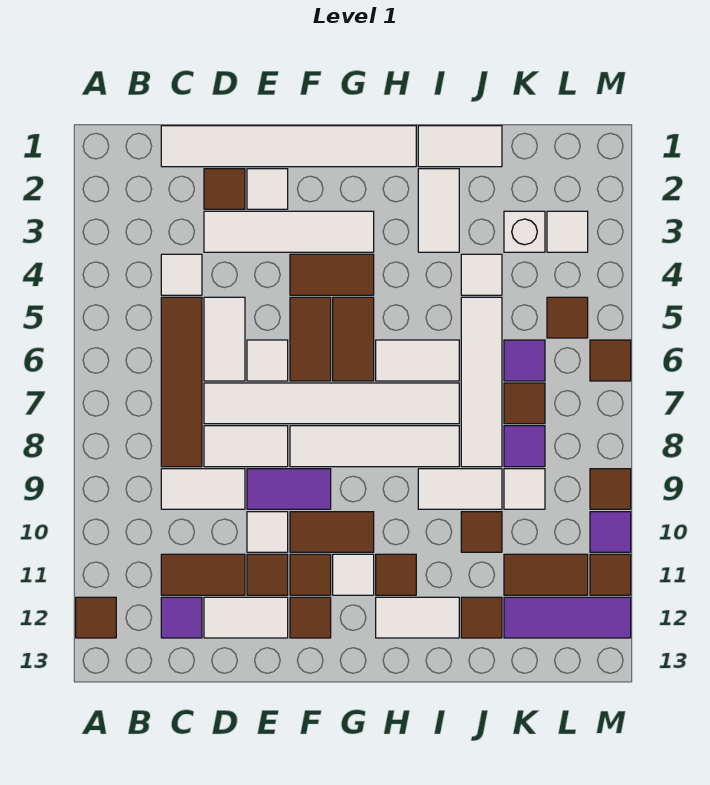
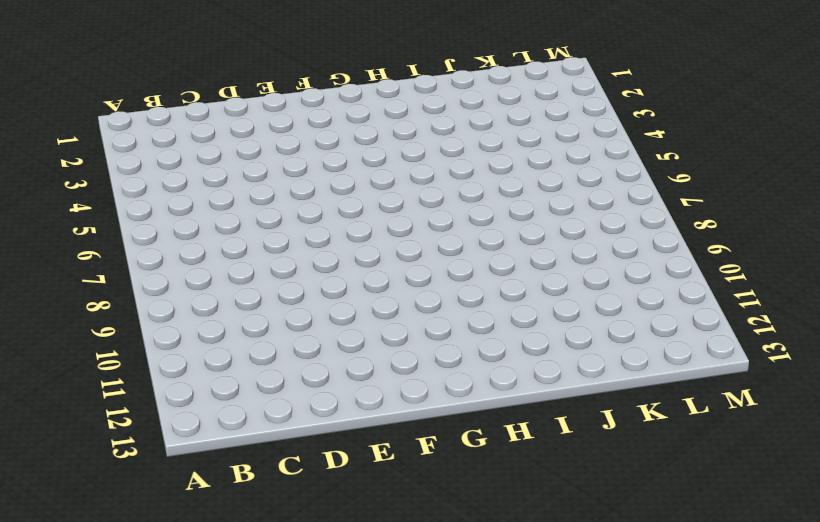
none -> brown tile A12 level 1
none -> white tile C1:H1 level 1
none -> white tile C4 level 1
none -> brown tile C5:C8 level 1

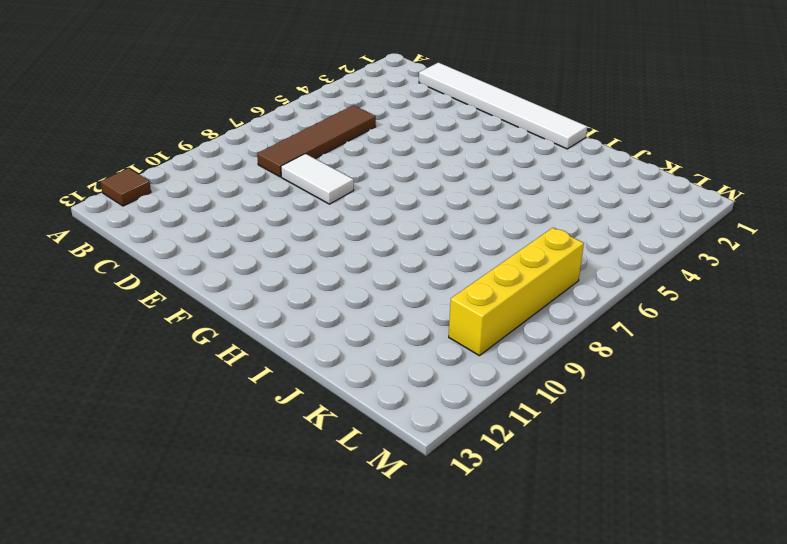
yellow brick L7:L10 level 1 -> none
none -> white tile C4 level 1
none -> white tile C9:D9 level 1
none -> brown tile C11:D11 level 1
none -> purple tile C12 level 1

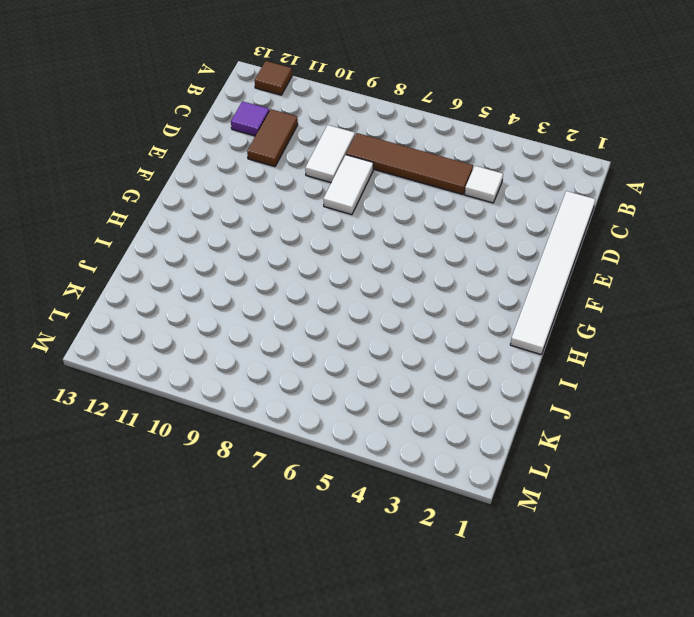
none -> brown tile D2 level 1
none -> white tile D3:G3 level 1
none -> white tile D5:D6 level 1
none -> white tile D7:I7 level 1

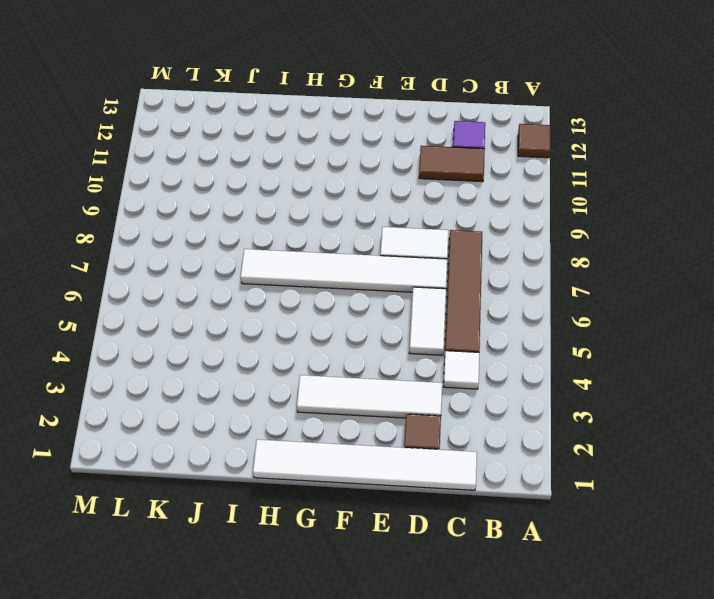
none -> white tile C9:D9 level 1
none -> white tile D12:E12 level 1
none -> white tile E2 level 1
none -> white tile E6 level 1

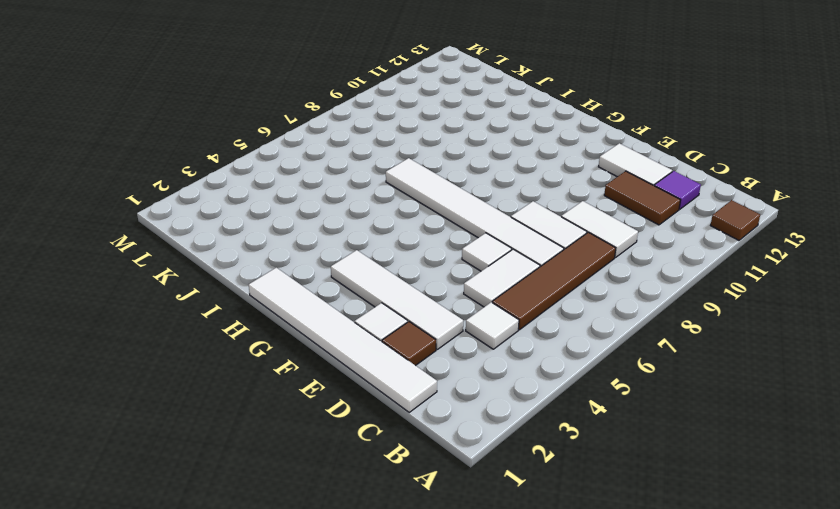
none -> purple tile E9:F9 level 1
none -> white tile E10 level 1
none -> brown tile E11 level 1
none -> brown tile F4:G4 level 1

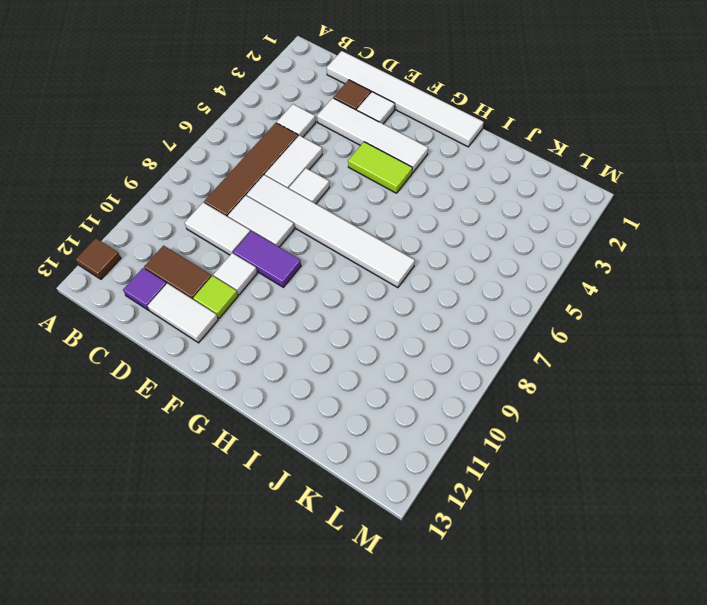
lime tile E11 level 1 -> brown tile E11 level 1
lime tile F4:G4 level 1 -> brown tile F4:G4 level 1
none -> brown tile F5:F6 level 1
none -> white tile F8:I8 level 1
none -> brown tile F10:G10 level 1
none -> brown tile F11 level 1

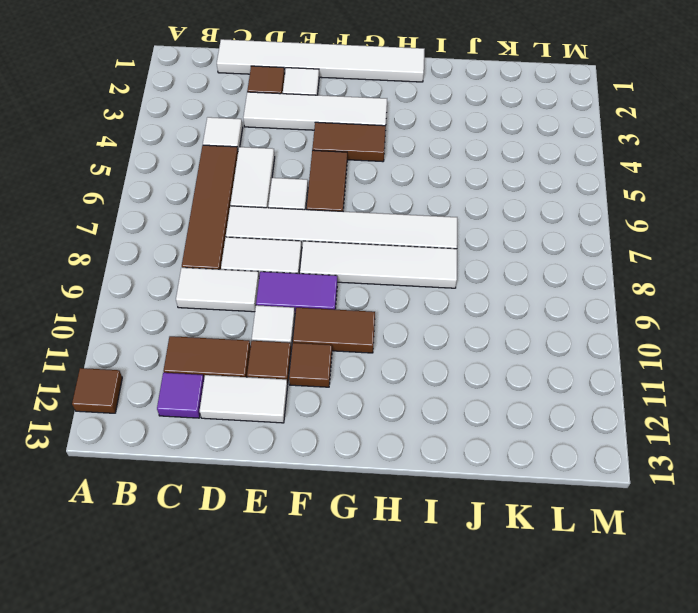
none -> brown tile F12 level 1
none -> brown tile G5:G6 level 1
none -> white tile G11 level 1
none -> white tile H6:I6 level 1

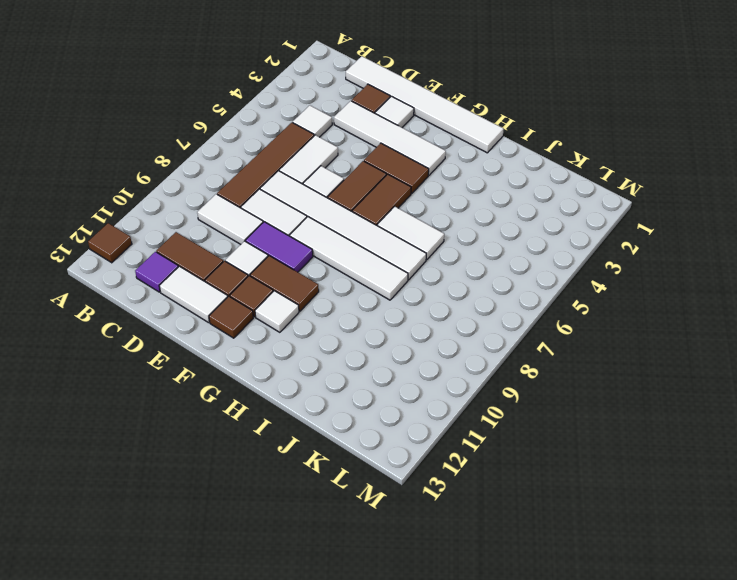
none -> brown tile H11 level 1
none -> white tile H12:I12 level 1
none -> white tile I1:J1 level 1
none -> white tile I2:I3 level 1

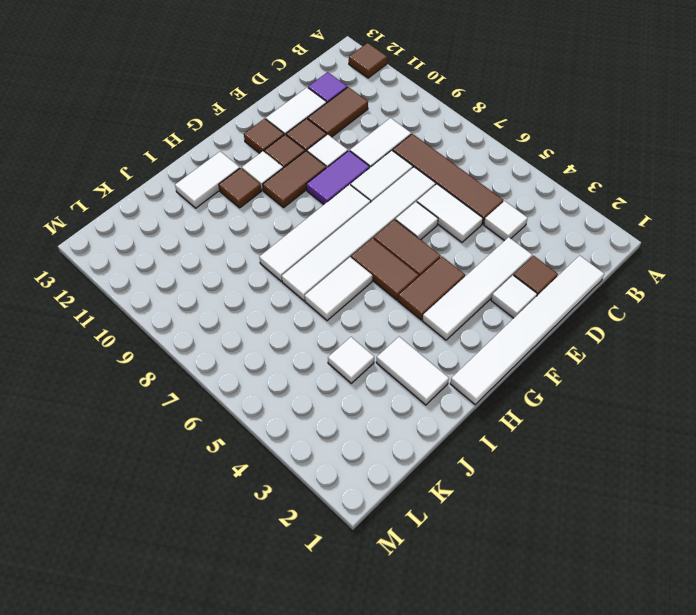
none -> white tile I1:J1 level 1
none -> white tile I9:J9 level 1
none -> white tile J5:J8 level 1
none -> brown tile J10 level 1

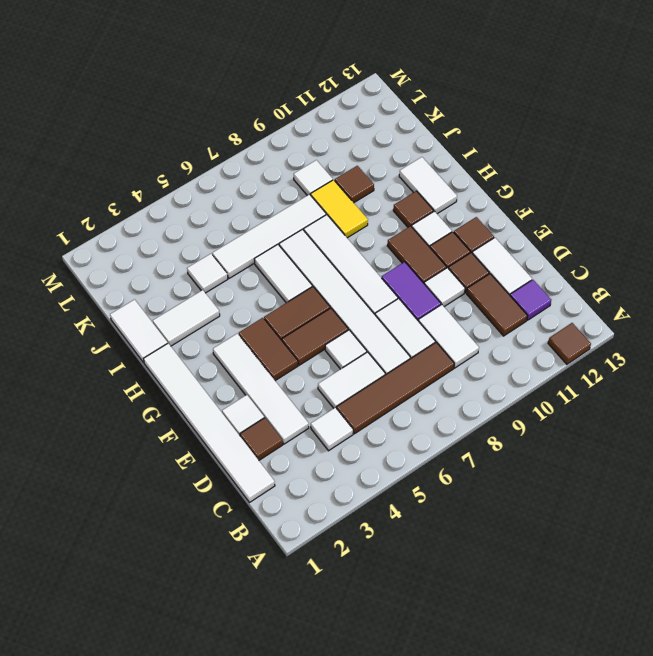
yellow tile I9:J9 level 1 -> white tile I9:J9 level 1
none -> brown tile J12 level 1
none -> white brick K3 level 1
none -> purple tile K6 level 1
none -> brown tile K7 level 1

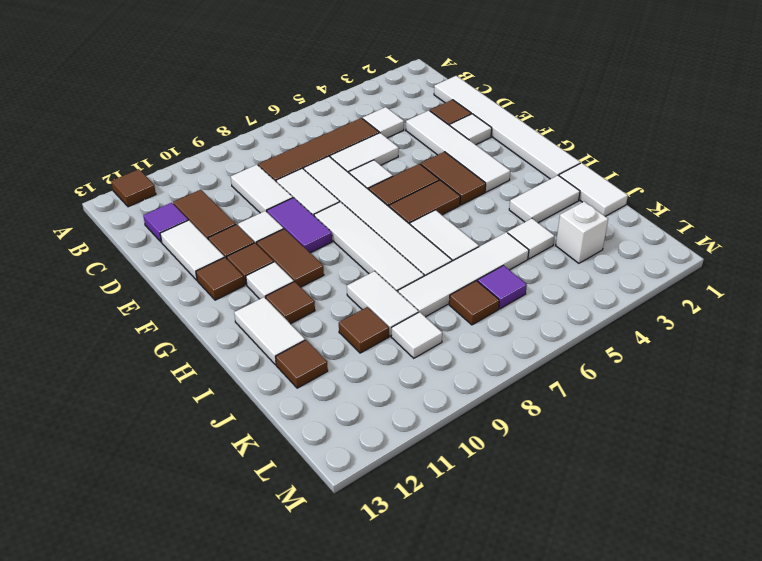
none -> purple tile K8 level 1
none -> brown tile K11:L11 level 1
none -> purple tile K12:M12 level 1
none -> white tile L3 level 1

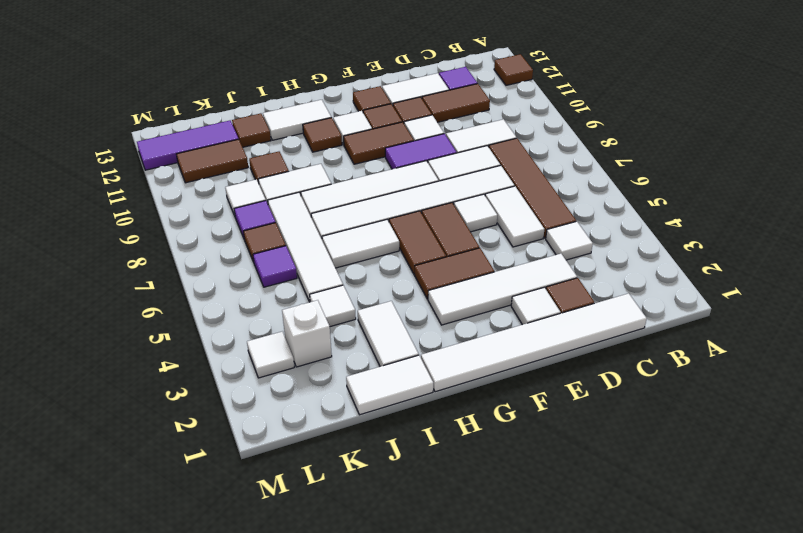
none -> brown tile L5 level 1
none -> brown tile M6 level 1
none -> brown tile M9 level 1
none -> purple tile M10 level 1

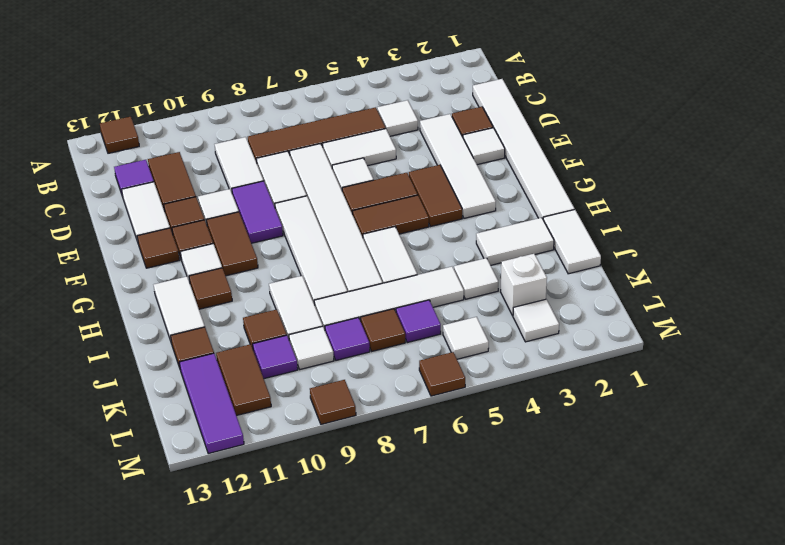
purple tile K10 level 1 -> purple tile M10 level 1
white tile L5 level 1 -> brown tile L5 level 1
none -> brown tile M11 level 1

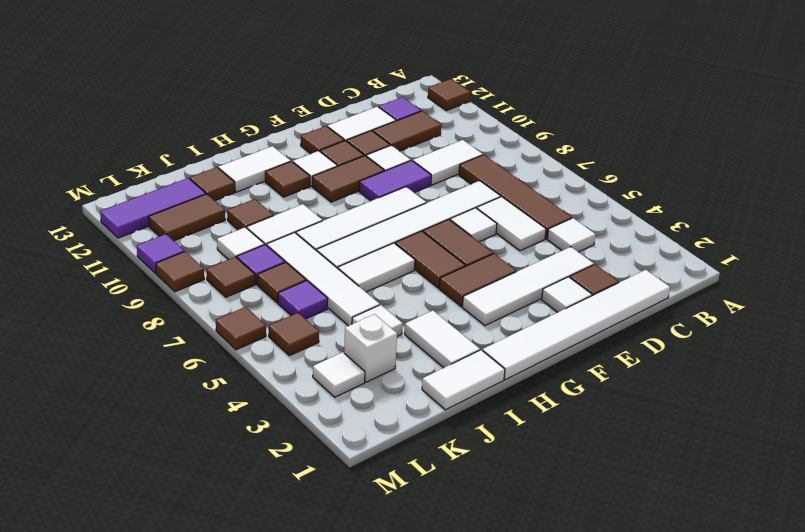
brown tile L8 level 1 -> brown tile M11 level 1
none -> white tile D8:E8 level 1

